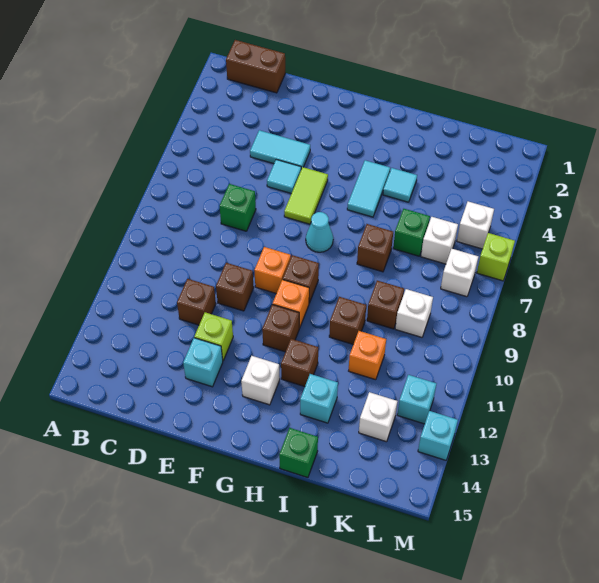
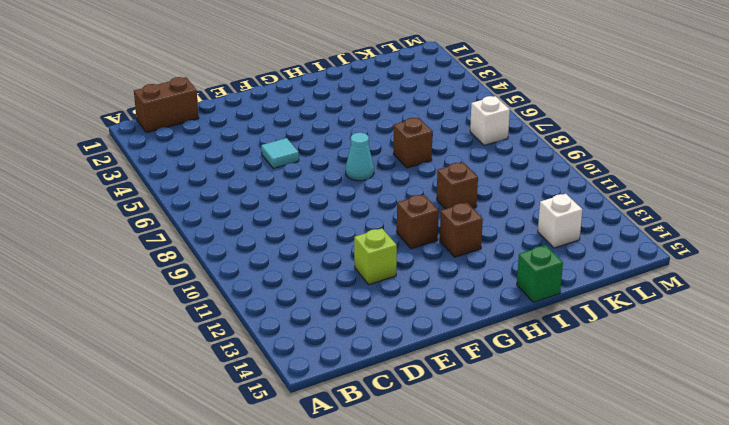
none -> cyan tile D4:E4 level 1
none -> green brick D7 level 1
none -> brown brick D11 level 1
none -> brown brick E10 level 1

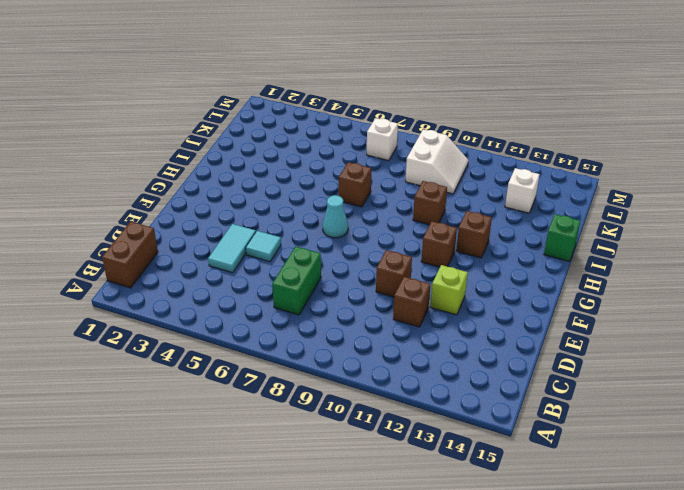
green brick C7:D7 level 1 -> green brick D7 level 1
white slope K9:L10 level 1 top 9 -> white brick K9 level 1
none -> cyan brick E13 level 1
none -> lime tile F5:F6 level 1
none -> orange brick F9 level 1
none -> brown brick G9 level 1

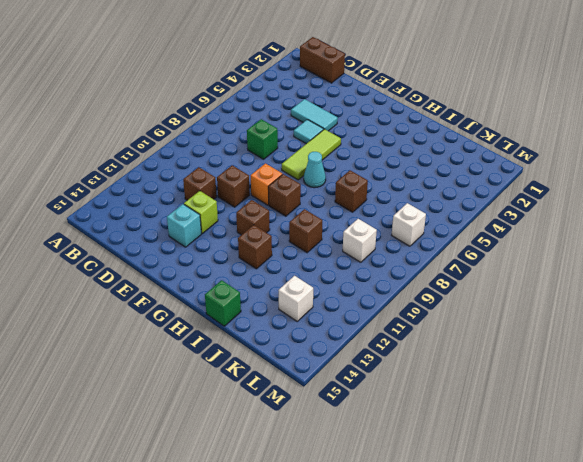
lime tile F5:F7 level 1 -> lime tile F5:F6 level 1
none -> orange brick G10 level 1
none -> white brick G13 level 1
none -> cyan tile H4:H5 level 1
none -> cyan tile I4 level 1

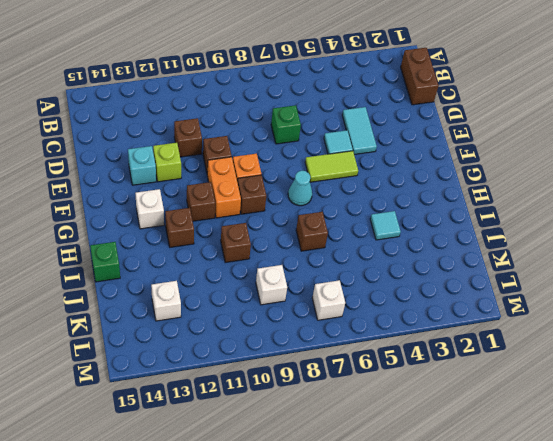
orange brick F10:G10 level 1 -> orange brick G10 level 1
none -> cyan tile H4:H5 level 1
none -> cyan brick I13 level 1
none -> green brick J6 level 1
none -> brown brick J9 level 1

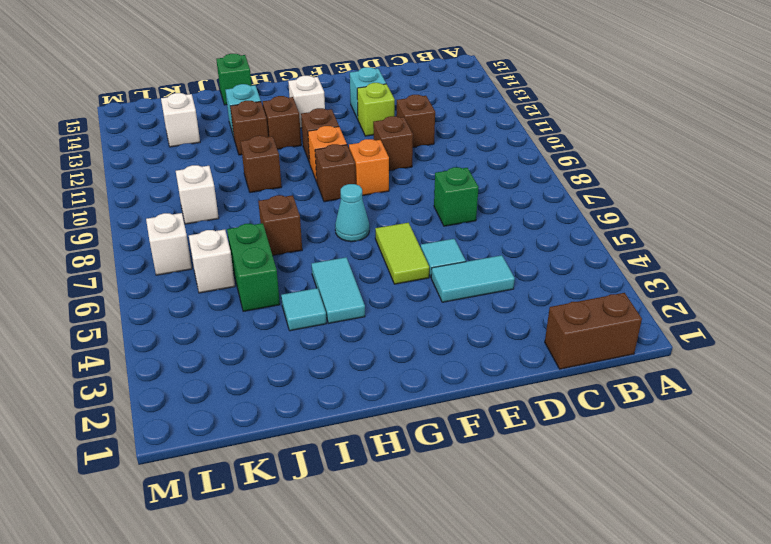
brown brick I12 level 1 -> brown brick J9 level 1
green brick J5:J6 level 1 -> green brick J6 level 1
none -> orange brick J11 level 1
none -> white brick L5 level 1
none -> cyan brick L12 level 1
none -> lime brick M6 level 1

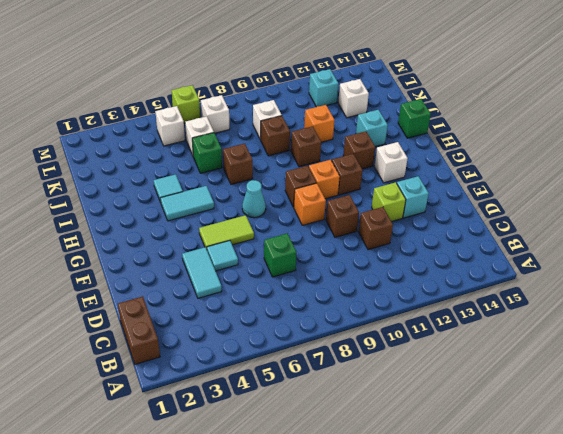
none -> cyan brick M13 level 1

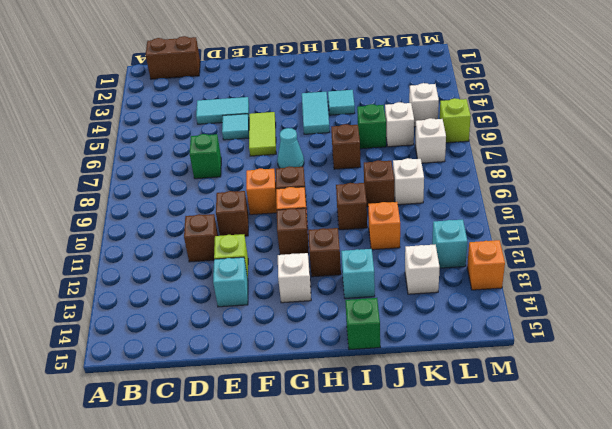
orange brick M13 level 1 -> cyan brick M13 level 1

